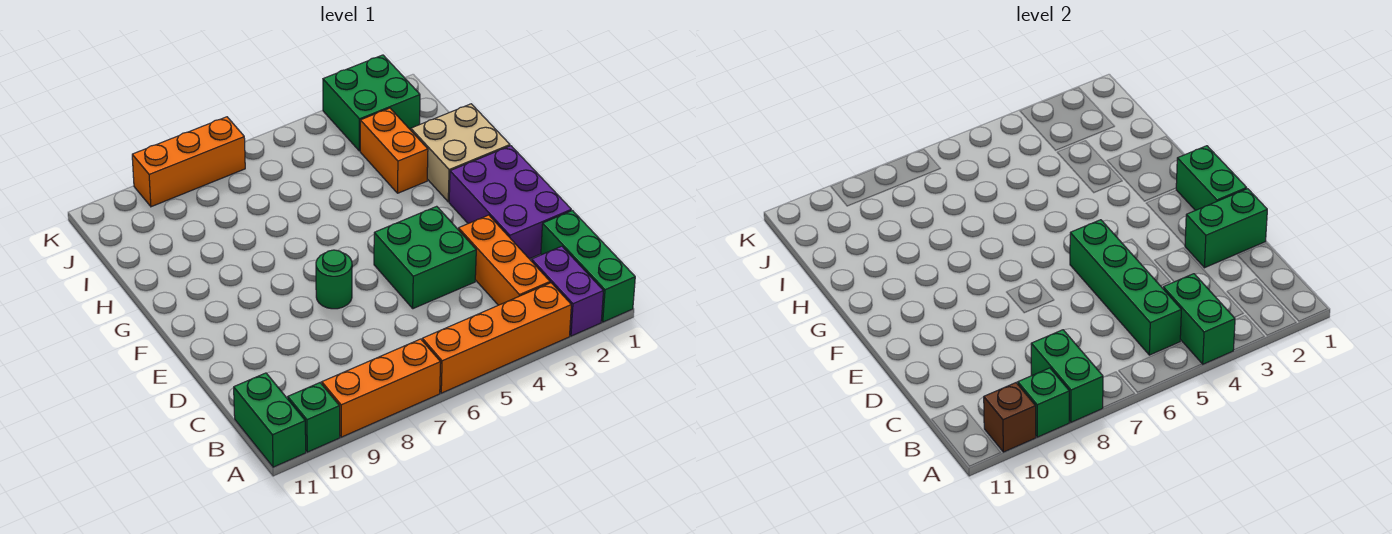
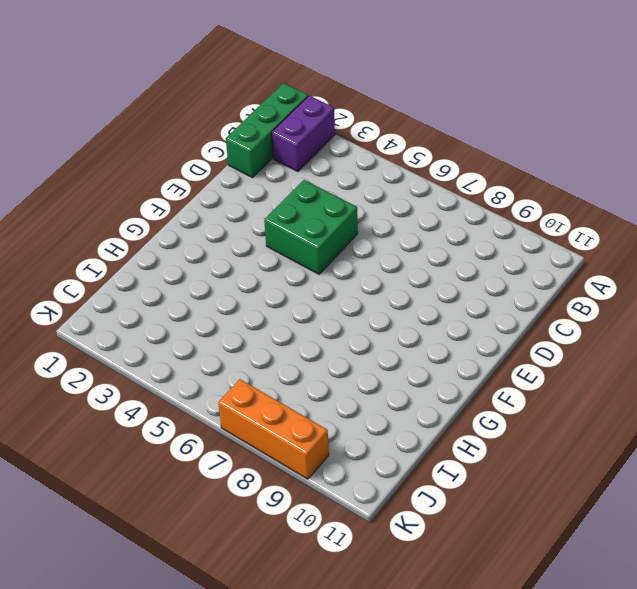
none -> orange brick A3:A6 level 1
none -> orange brick A7:A9 level 1
none -> green brick A10 level 1

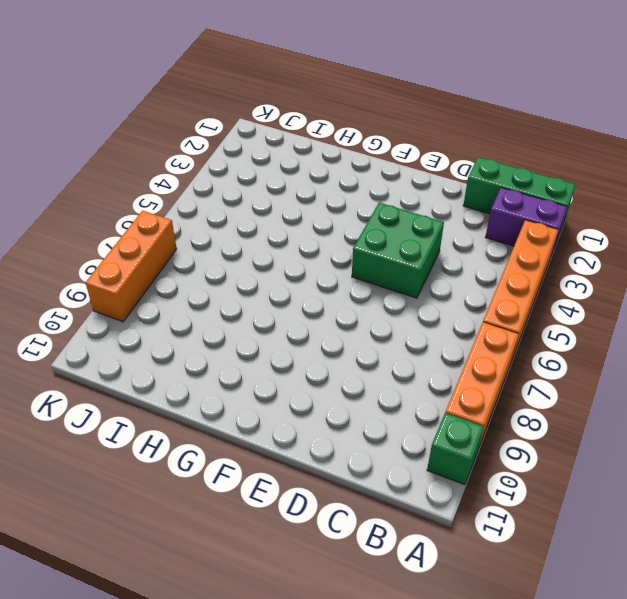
none -> green brick A11:B11 level 1
none -> orange brick B3:D3 level 1
none -> purple brick D1:F2 level 1

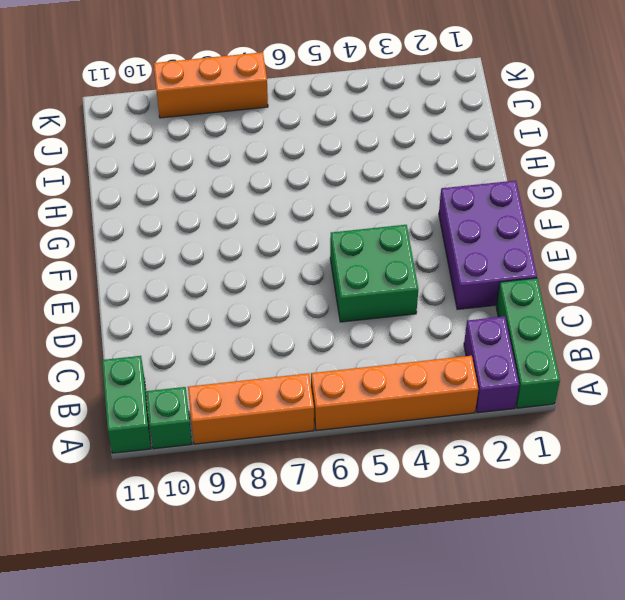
none -> orange brick B3:D3 level 1
none -> green round brick E7 level 1
none -> tan brick G1:H2 level 1

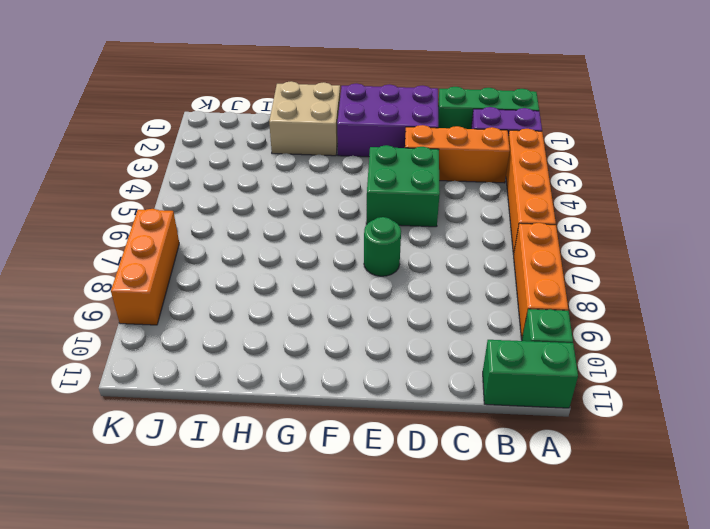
none -> orange brick H3:I3 level 1
none -> green brick J2:K3 level 1
none -> green brick A4:B4 level 2

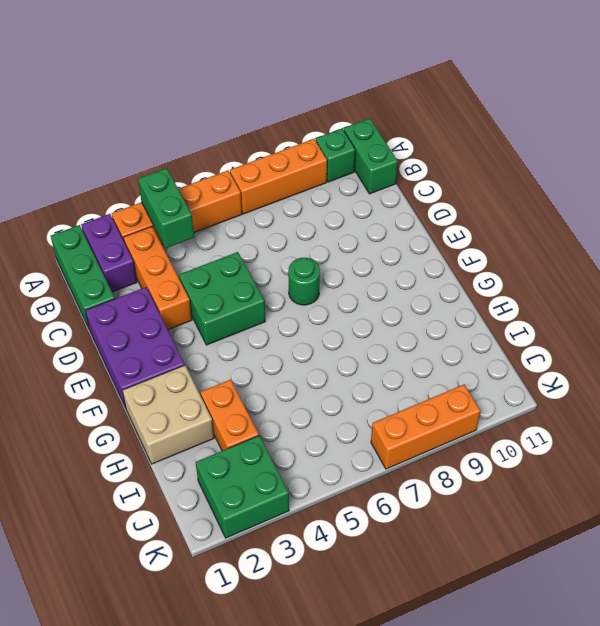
none -> green brick A8:B8 level 2
none -> green brick A9 level 2
none -> brown brick A10 level 2

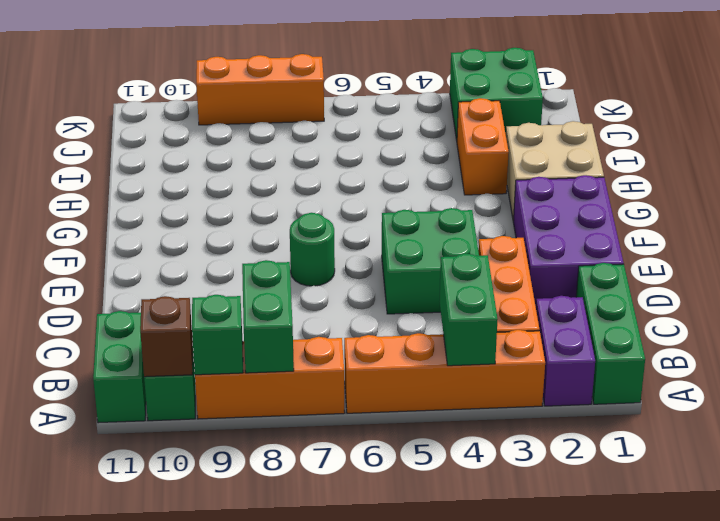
none -> green brick B5:E5 level 2
none -> green brick D1:D2 level 2
none -> green brick E1:F1 level 2

